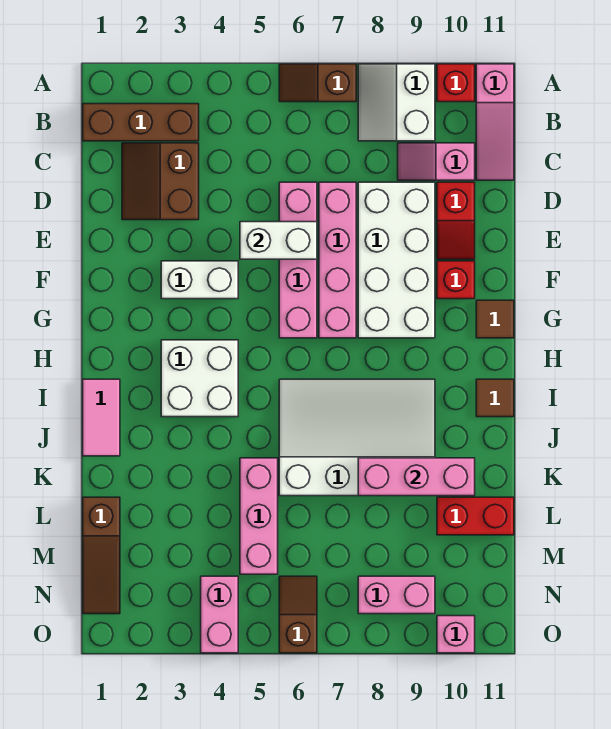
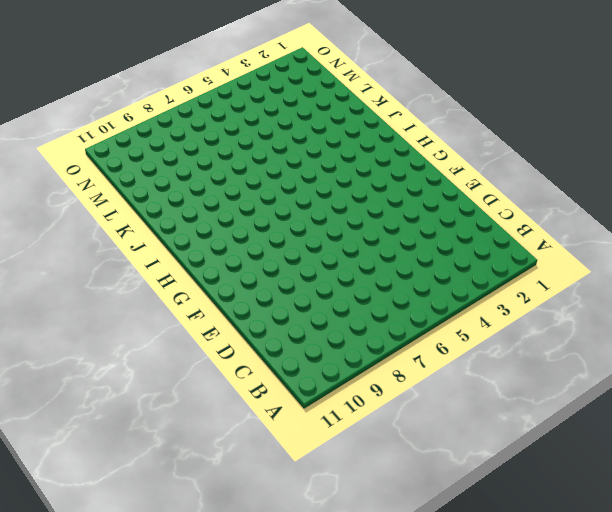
none -> brown slope A6:A7 level 1 top 7
none -> white slope A8:B9 level 1 top 9
none -> red brick A10 level 1

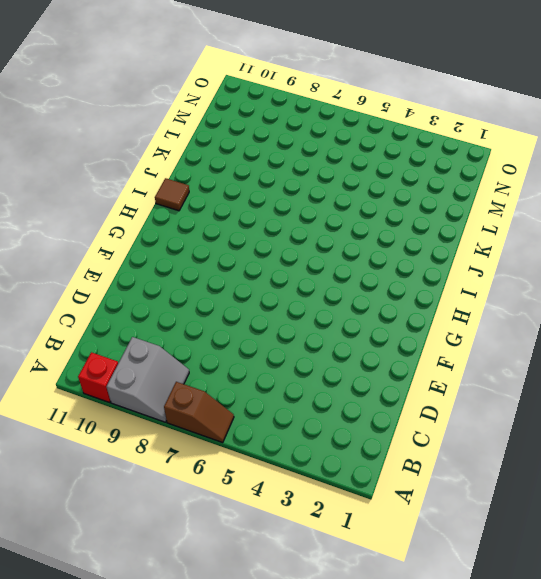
grey slope A8:B9 level 1 top 9 -> white slope A8:B9 level 1 top 9
none -> pink slope A11:C11 level 1 top A
none -> brown brick B1:B3 level 1
none -> brown slope C2:D3 level 1 top 3

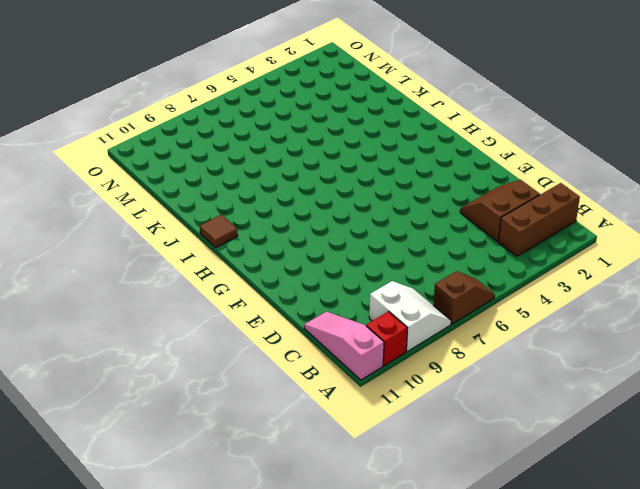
brown slope C2:D3 level 1 top C -> brown slope C2:D3 level 1 top 3
none -> pink slope C9:C10 level 1 top 10
none -> pink brick D6:G6 level 1
none -> pink brick D7:G7 level 1

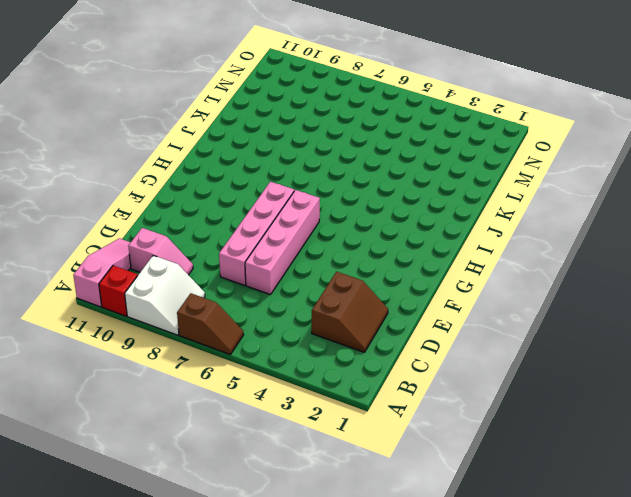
none -> brown brick B1:B3 level 1
none -> white brick D8:G9 level 1
none -> red slope D10:E10 level 1 top D

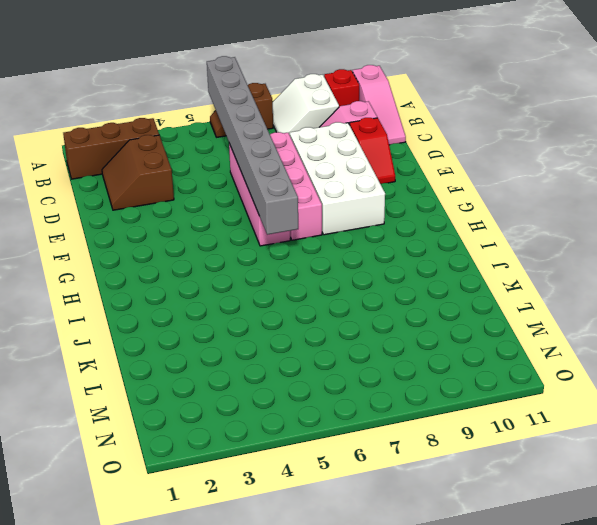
grey brick A6:H6 level 2 -> white brick E5:E6 level 2
none -> white brick F3:F4 level 1
none -> red brick F10 level 1
none -> brown tile G11 level 1

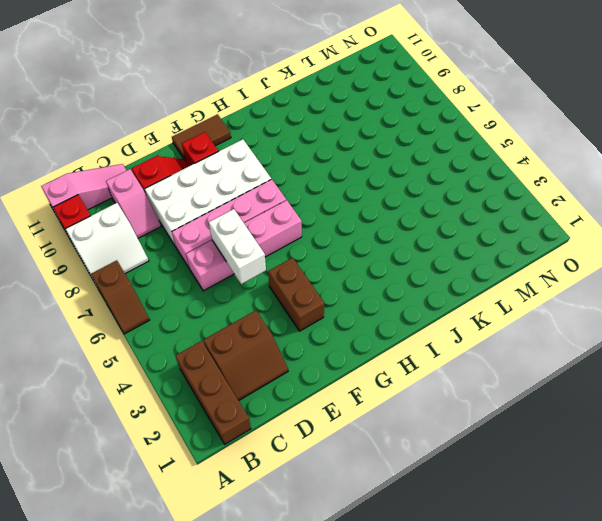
brown brick F3:F4 level 1 -> white brick F3:F4 level 1
brown tile F11:G11 level 1 -> brown tile G11 level 1
none -> white brick H3:I4 level 1
none -> pink tile I1:J1 level 1
none -> white slope I6:K9 level 1 top K

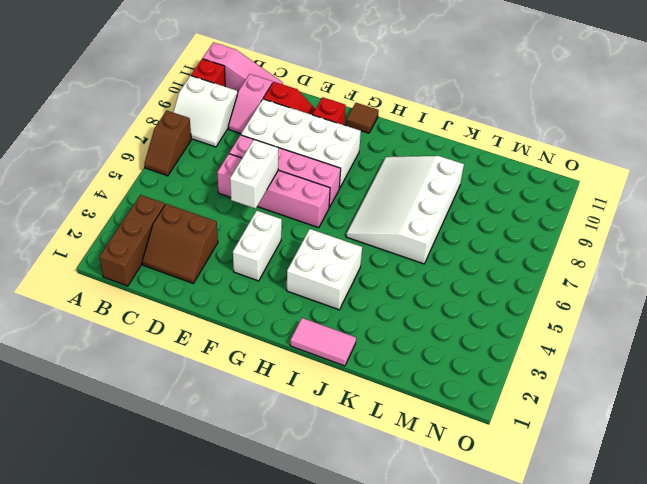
none -> brown tile I11 level 1
none -> pink brick K5:M5 level 1
none -> brown slope L1:N1 level 1 top L

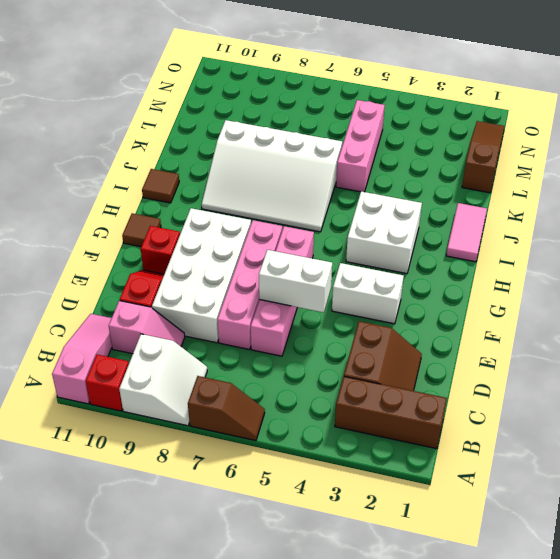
none -> red brick L10:L11 level 1
none -> pink brick N4:O4 level 1
none -> brown slope N6:O6 level 1 top O

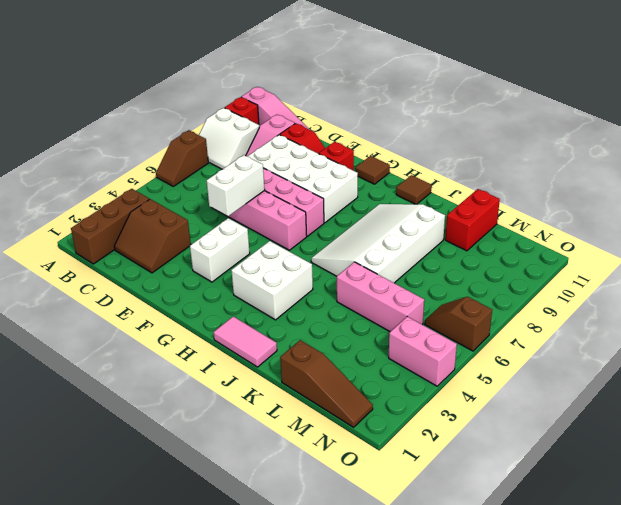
none -> pink brick N8:N9 level 1
none -> pink brick O10 level 1
none -> pink brick K8:K10 level 2

